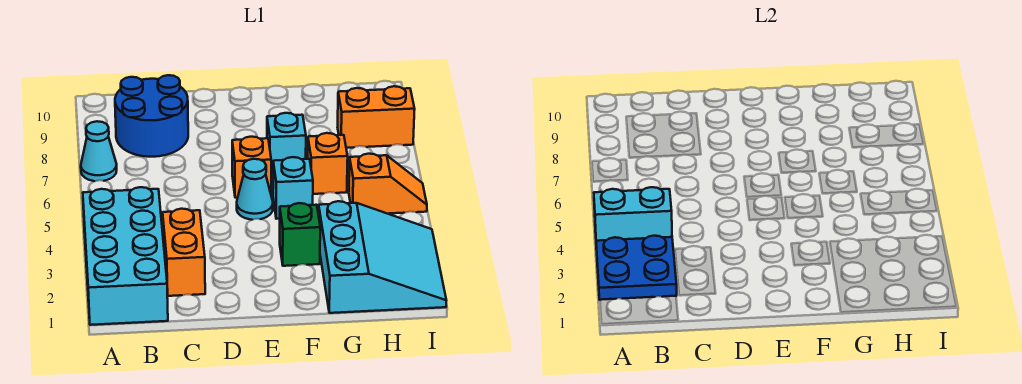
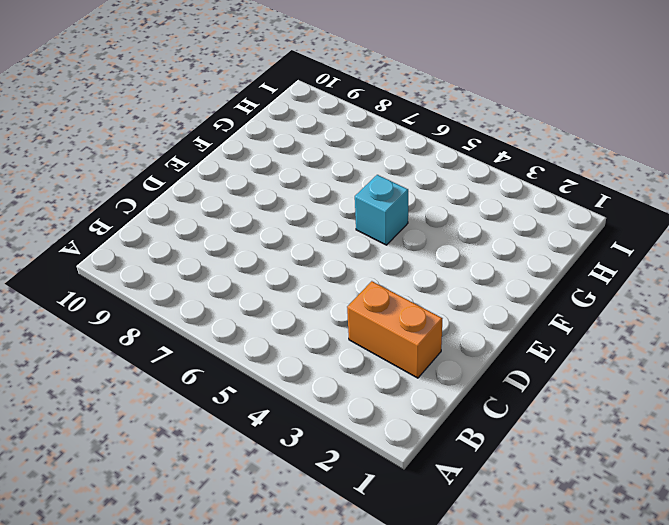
none -> cyan brick A1:B4 level 1
none -> cyan cone A7 level 1
none -> blue round brick B8:C9 level 1

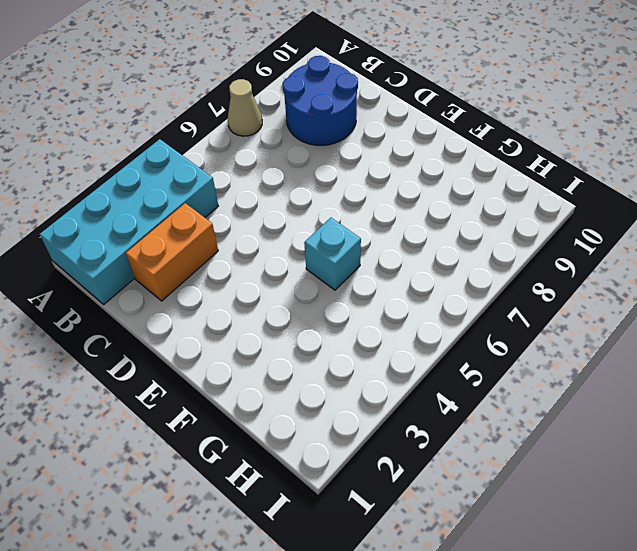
tan cone A7 level 1 -> cyan cone A7 level 1
none -> cyan cone E5 level 1
none -> orange brick E6 level 1
none -> green brick F3 level 1

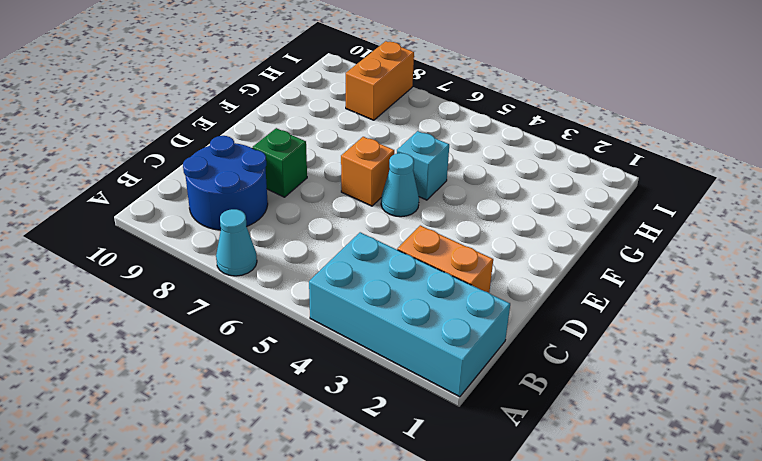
green brick D8 level 1 -> green brick F3 level 1
none -> cyan brick F7 level 1
none -> cyan slope G1:I3 level 1 top G
none -> orange brick G6 level 1

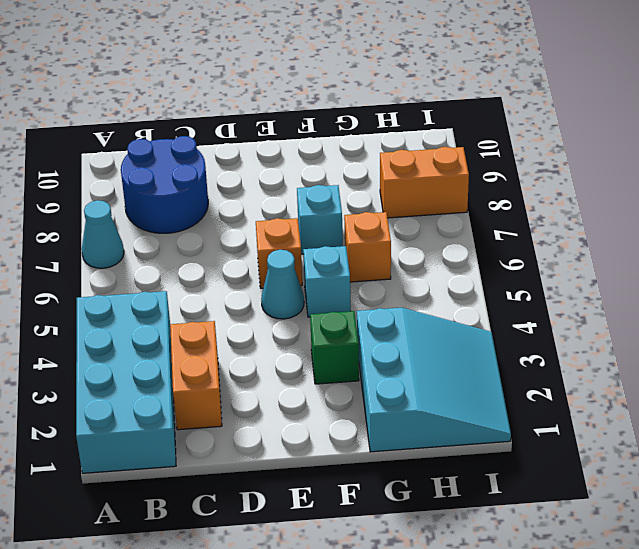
none -> orange slope H5:I5 level 1 top H
none -> blue plate A2:B3 level 2
none -> cyan brick A4:B4 level 2

